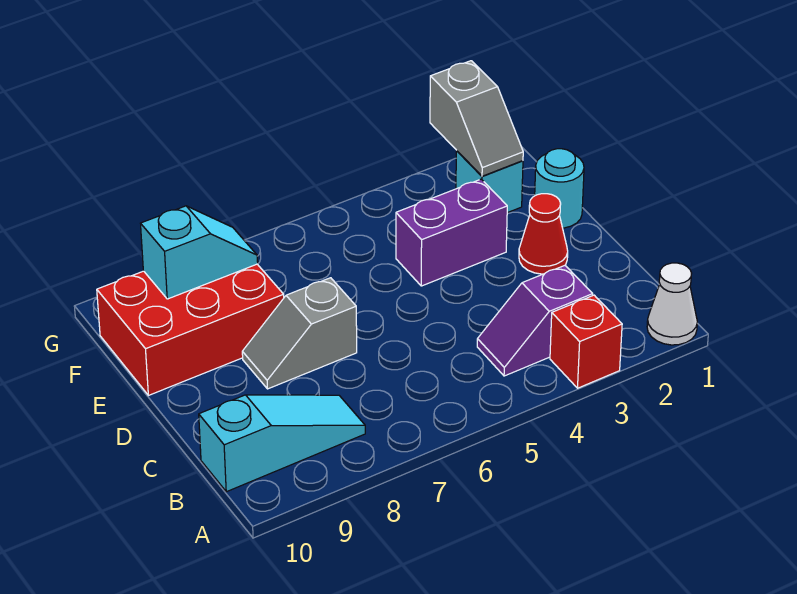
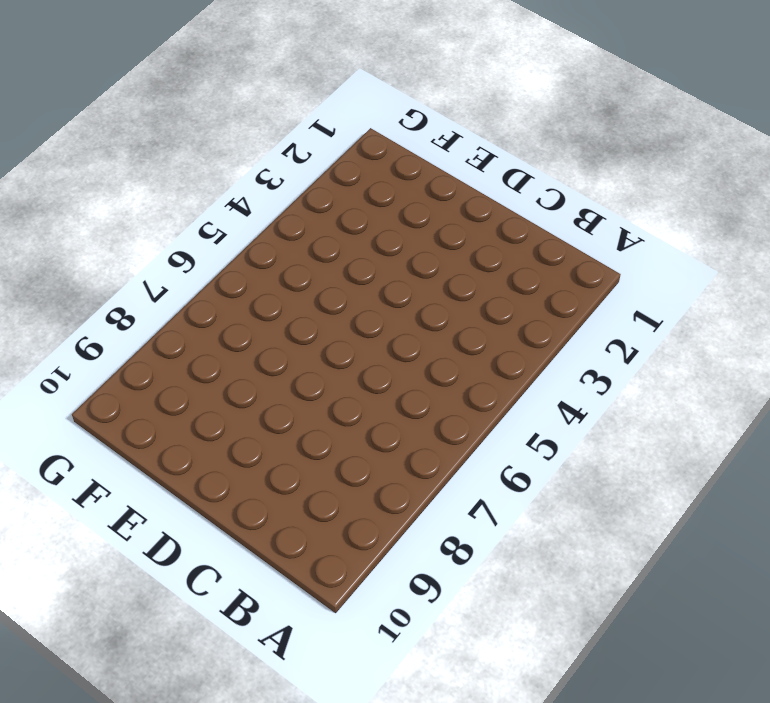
none -> white cone A1 level 1
none -> red brick A3 level 1
none -> purple slope B3:B4 level 1 top 3

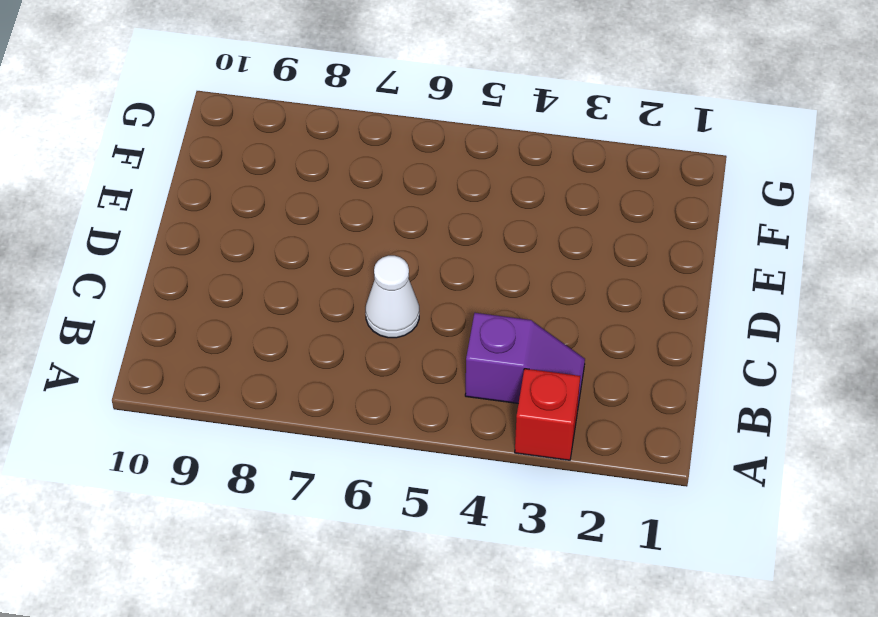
purple slope B3:B4 level 1 top 4 -> purple slope B3:B4 level 1 top 3
white cone C6 level 1 -> white cone A1 level 1
none -> cyan slope B8:B10 level 1 top 10
none -> red cone D2 level 1
none -> grey slope D7:D8 level 1 top 7

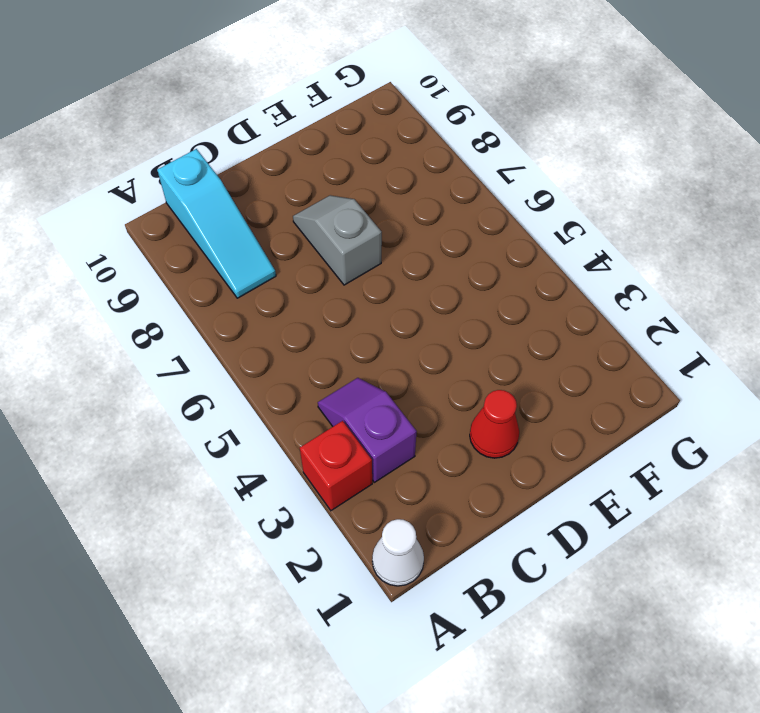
none -> cyan round brick E1 level 1
none -> purple brick E3:E4 level 1
none -> red brick E8:F10 level 1

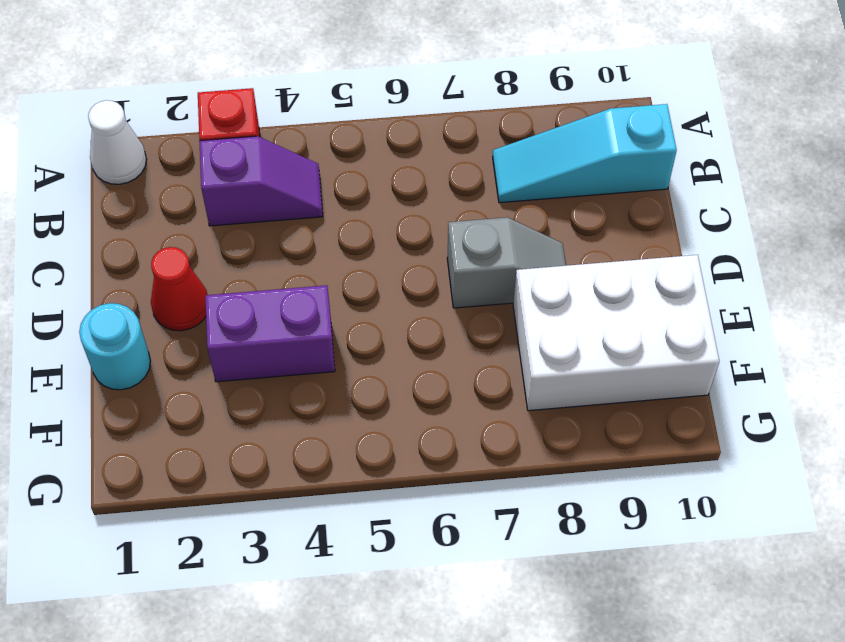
white brick E8:F10 level 1 -> red brick E8:F10 level 1
none -> cyan brick F2 level 1
none -> grey slope F2:G2 level 2 top G
none -> cyan slope F8:F9 level 2 top 9

